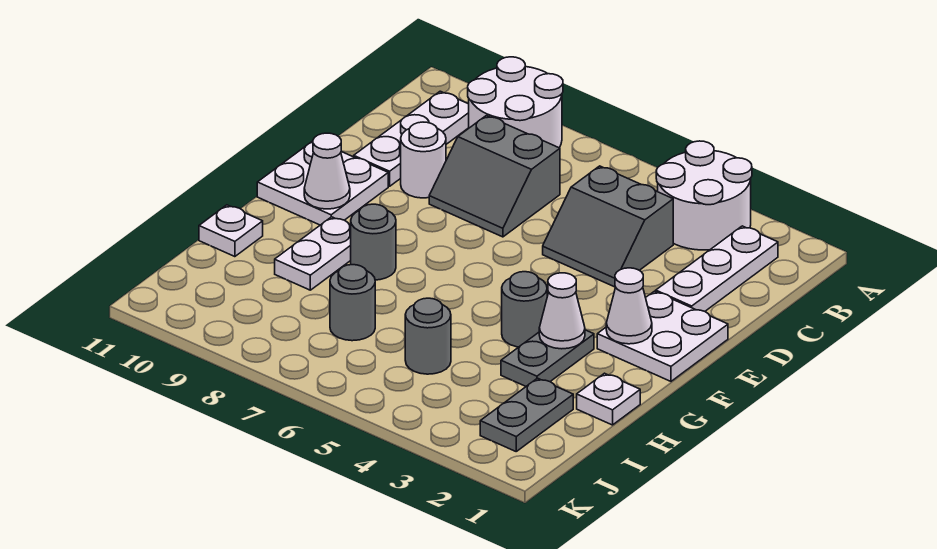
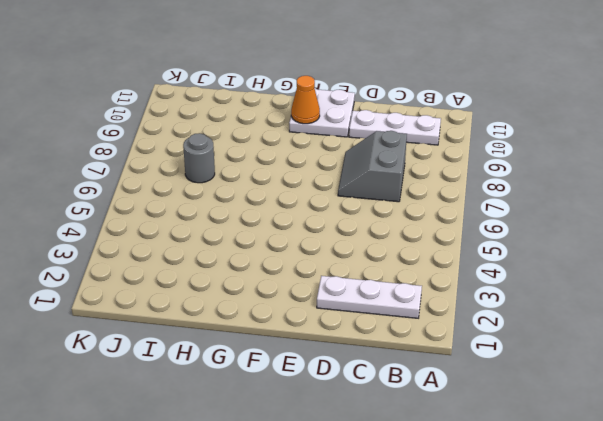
orange cone F10 level 2 -> white cone F10 level 2
none -> white round brick A3:B4 level 1
none -> white round brick A8:B9 level 1
none -> grey slope C4:D5 level 1 top C

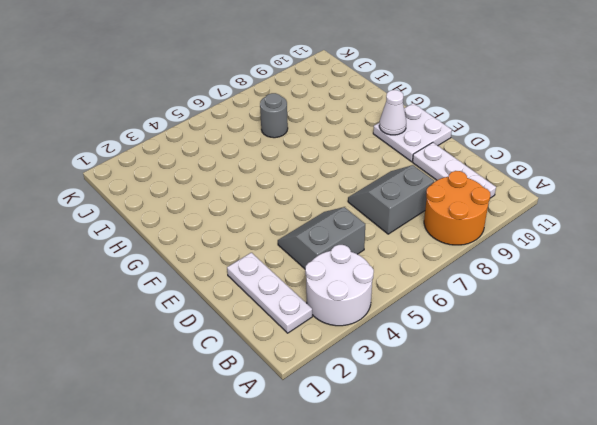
orange round brick A8:B9 level 1 -> white round brick A8:B9 level 1
none -> white round brick D9 level 1
none -> white plate E1:F2 level 1
none -> grey plate G3:H3 level 1

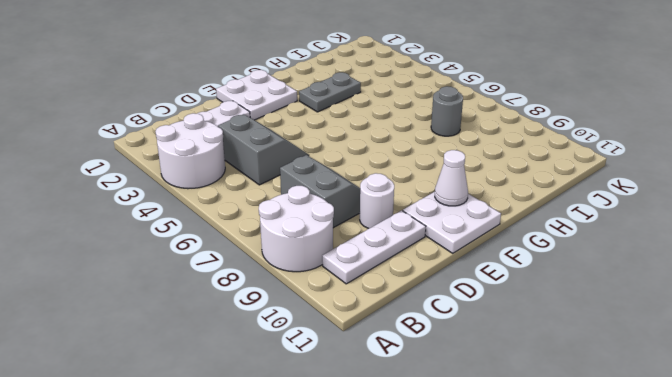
none -> grey round brick G4 level 1
none -> grey round brick G8 level 1
none -> white plate G9:H9 level 1

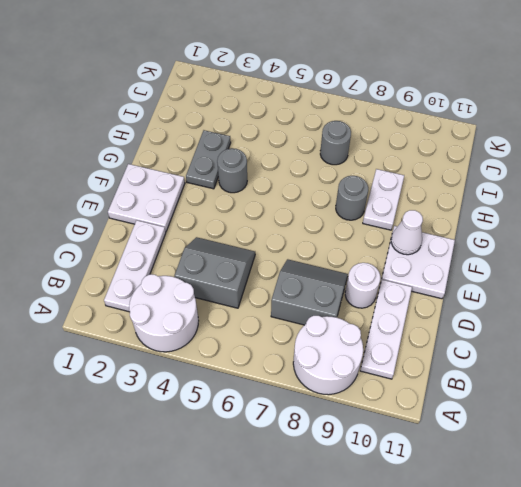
none -> white plate H1 level 1
none -> white plate H11 level 1
none -> grey plate I2:J2 level 1

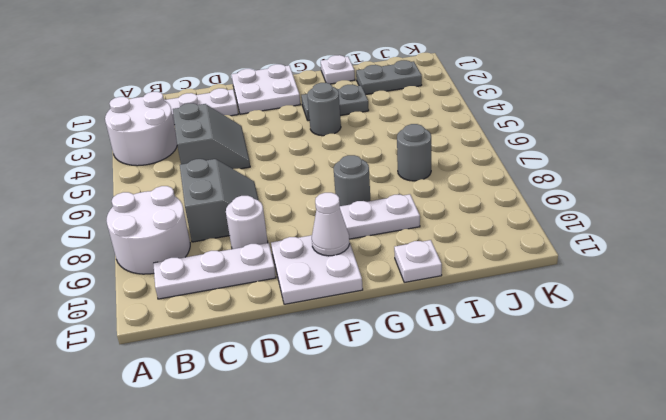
none -> grey round brick I5 level 1
none -> white cone F2 level 2
none -> white cone G3 level 2

